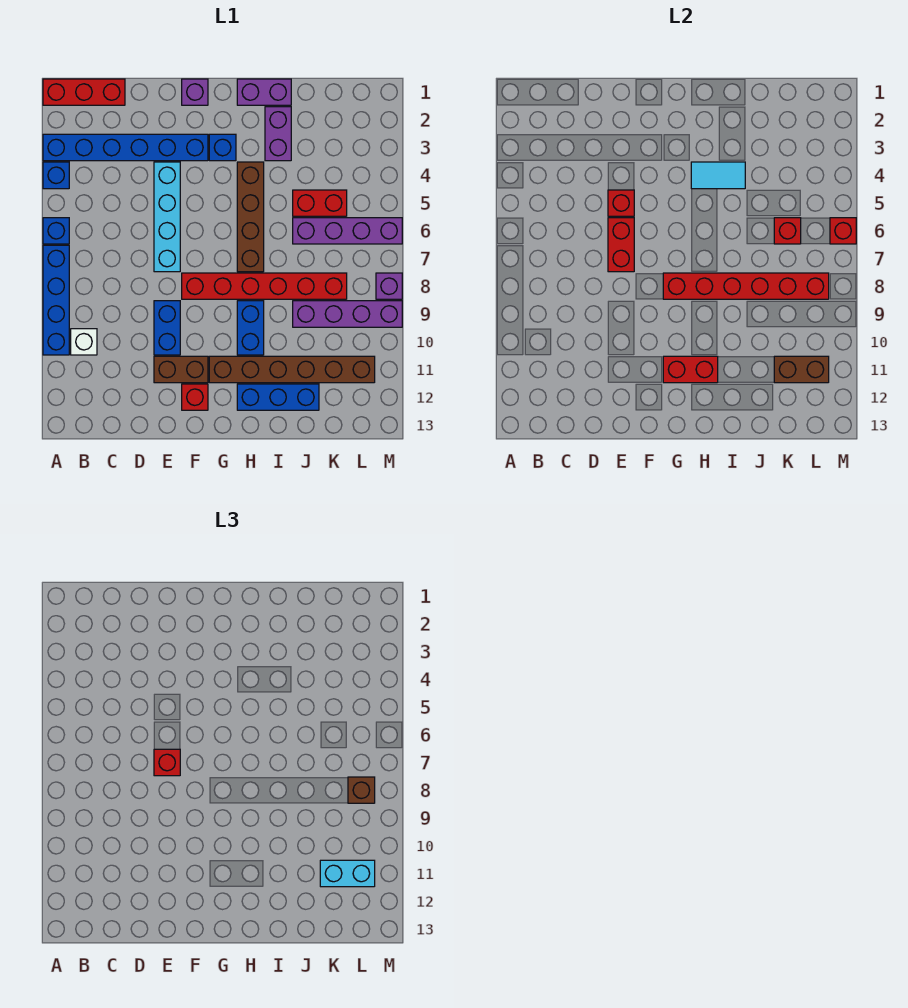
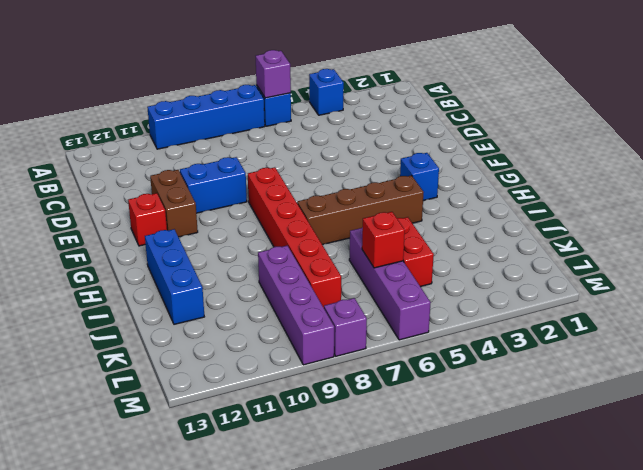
purple brick A6 level 2 -> purple brick F1 level 1
none -> red brick A1:C1 level 1
none -> blue brick A3:F3 level 1
none -> white brick B10 level 1
none -> cyan brick E4:E7 level 1

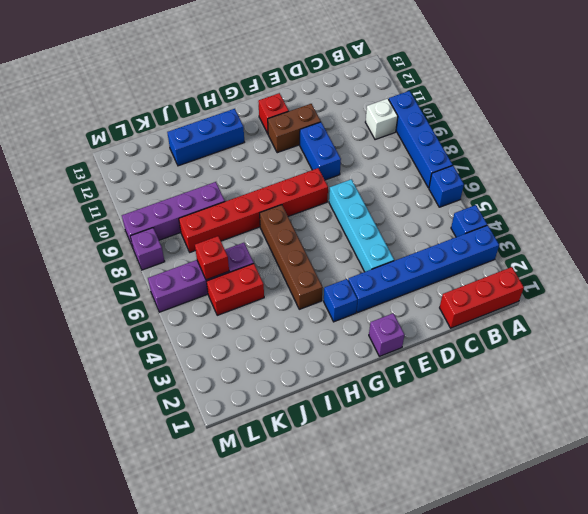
none -> brown brick G11:L11 level 1
none -> purple brick H1:I1 level 1
none -> blue brick H9:H10 level 1
none -> purple brick I2:I3 level 1

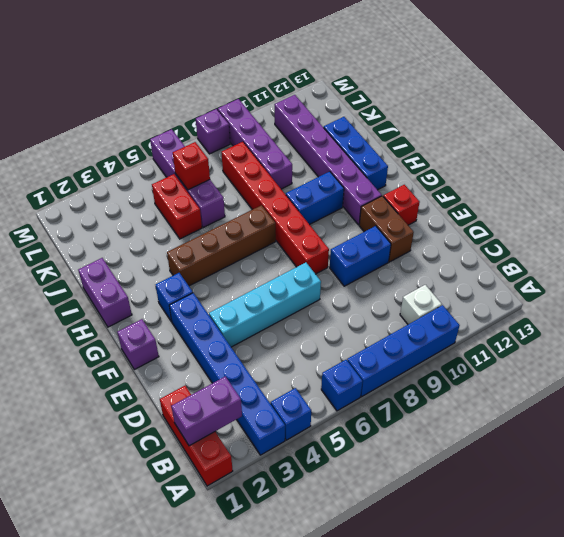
purple brick B1:B2 level 2 -> purple brick I2:I3 level 1
purple brick G11:L11 level 1 -> brown brick G11:L11 level 1
none -> red brick E5 level 2
none -> red brick E6:E7 level 2
none -> red brick G8:L8 level 2
none -> red brick G11:H11 level 2

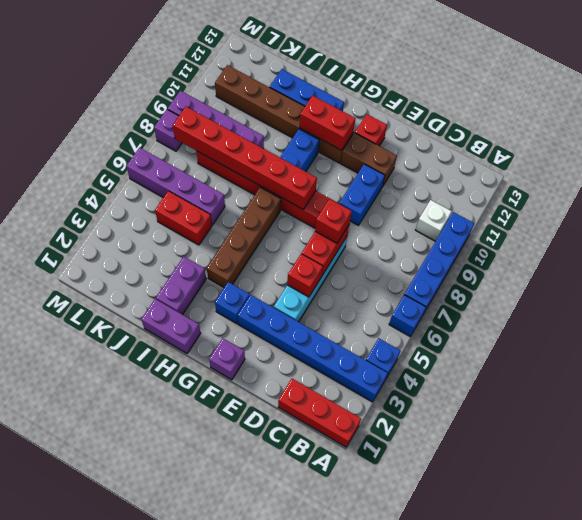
none -> cyan tile H4:I4 level 2
none -> red brick K6 level 2
none -> brown brick K11:L11 level 2
none -> red brick M6 level 2

